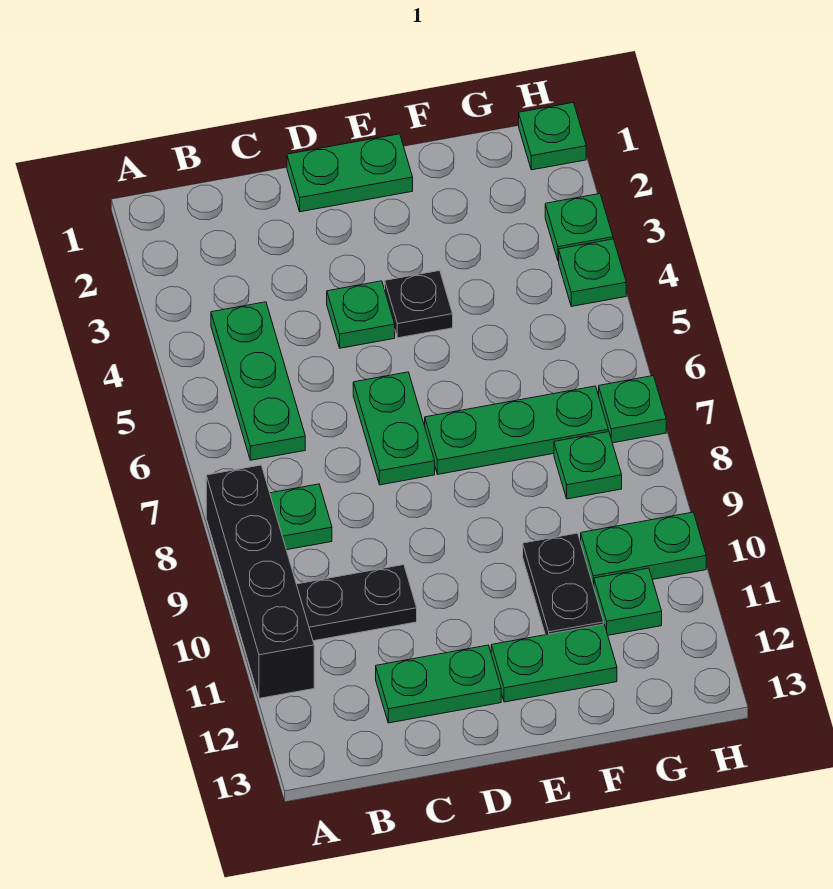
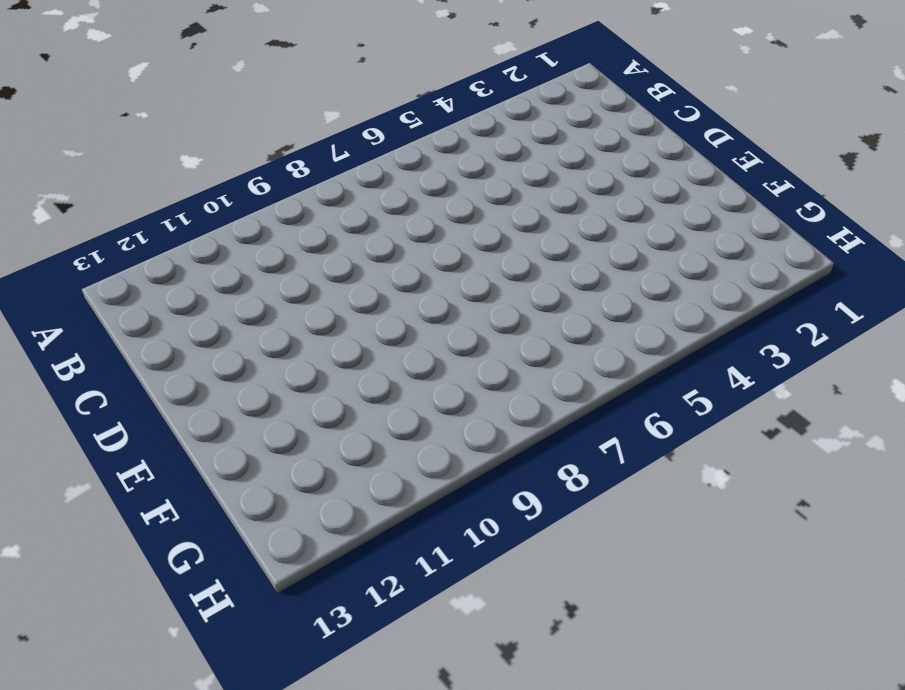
none -> black brick A8:A11 level 1
none -> green plate B4:B6 level 1
none -> green plate B8 level 1

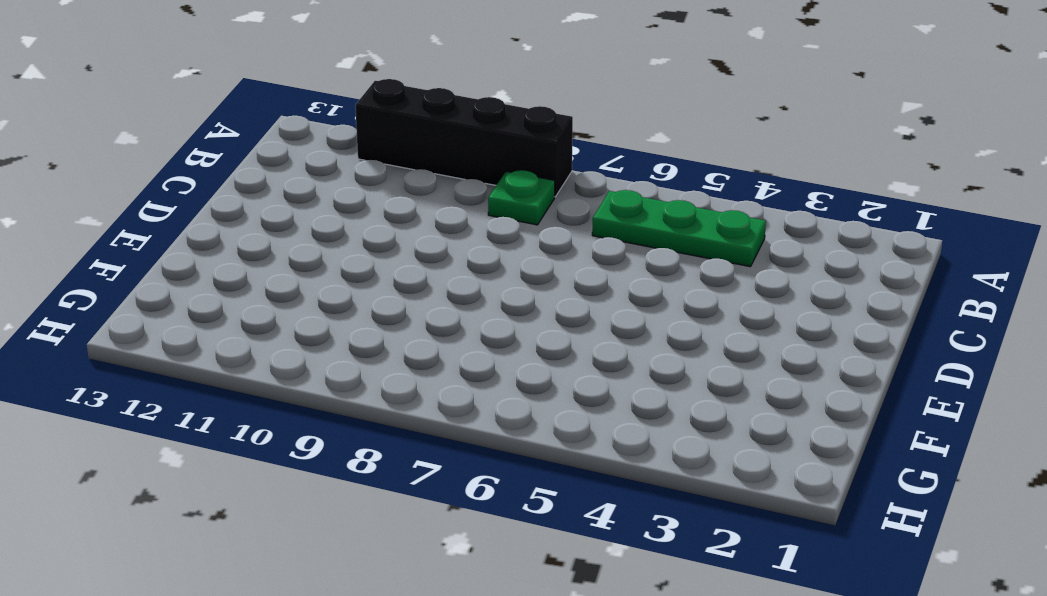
none -> black plate B10:C10 level 1
none -> green plate C12:D12 level 1
none -> green plate D1:E1 level 1

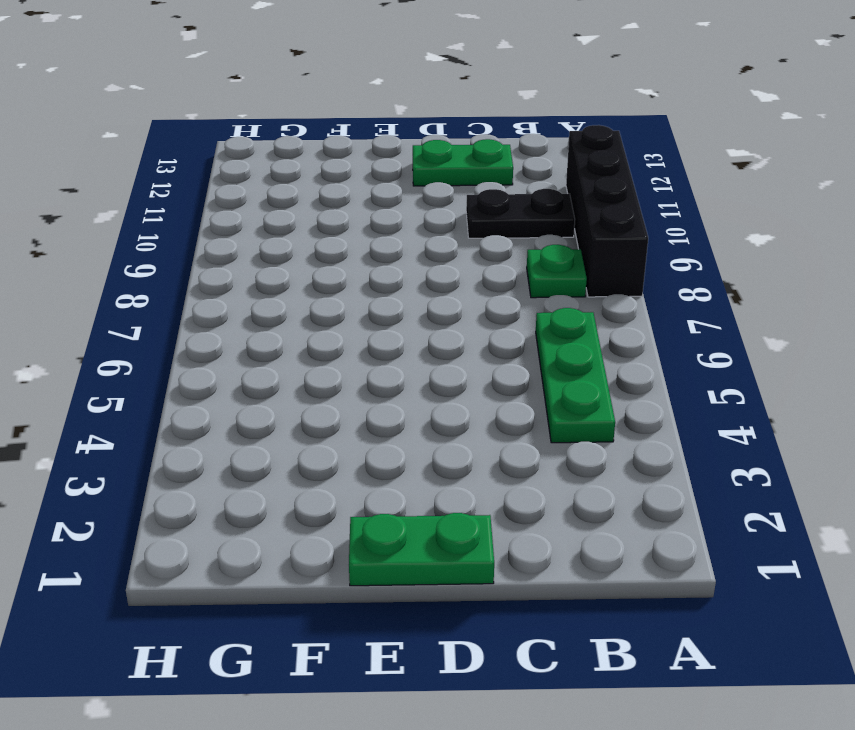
none -> green plate D4 level 1
none -> green plate D6:D7 level 1
none -> black plate E4 level 1

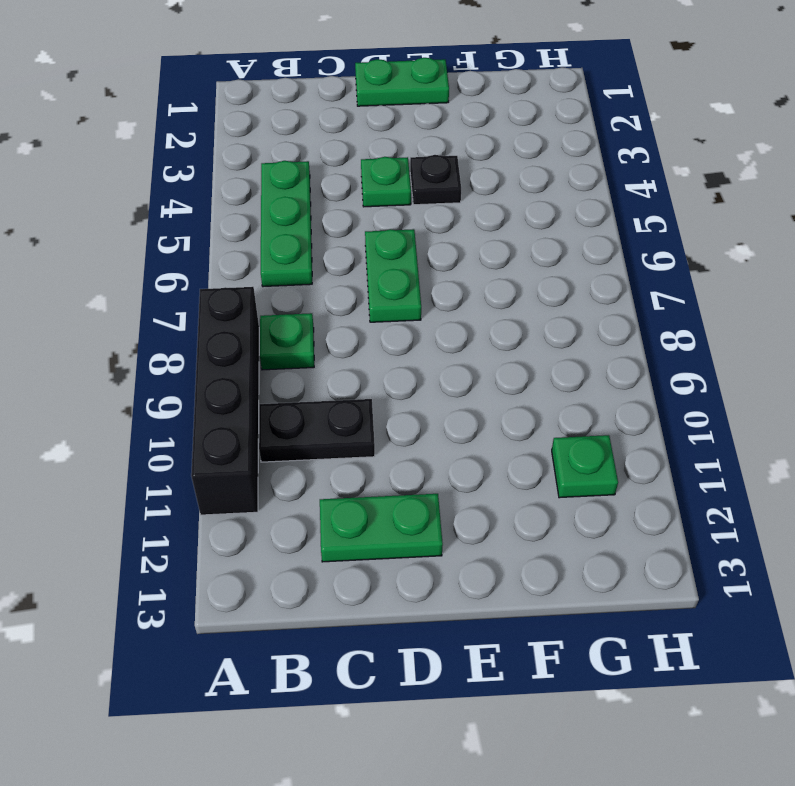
none -> green plate E7:G7 level 1
none -> green plate E12:F12 level 1
none -> black plate F10:F11 level 1

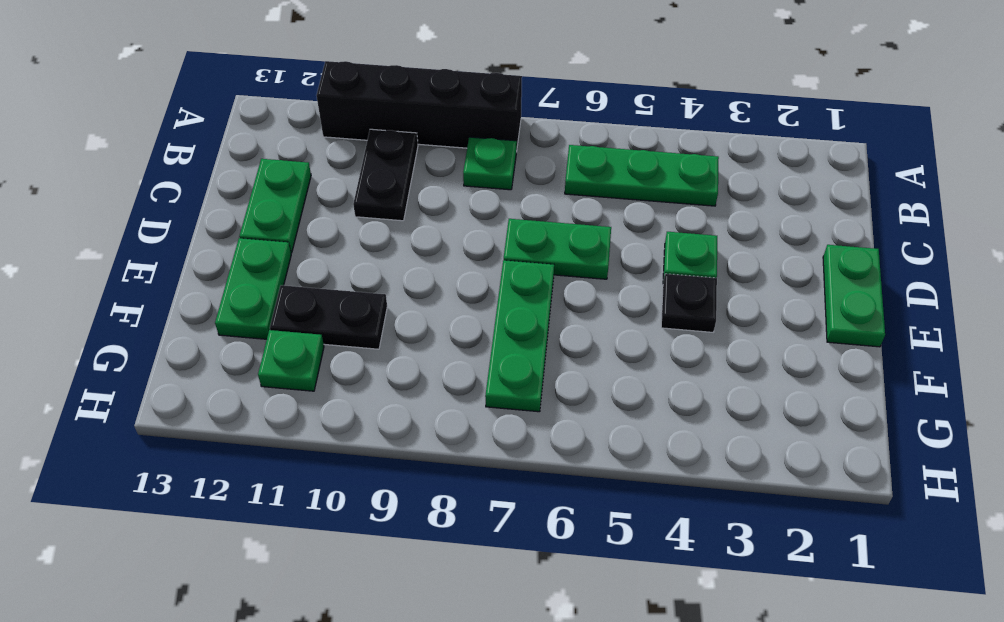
none -> green plate G8 level 1
none -> green plate G10:H10 level 1
none -> green plate H1 level 1

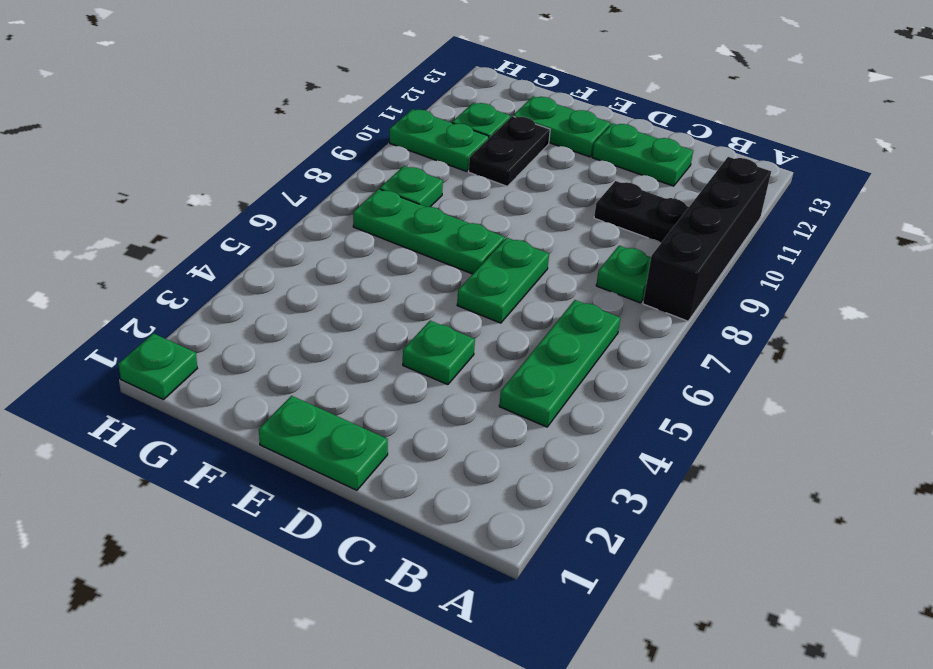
none -> black plate E4 level 1
none -> green plate H3 level 1
none -> green plate H4 level 1

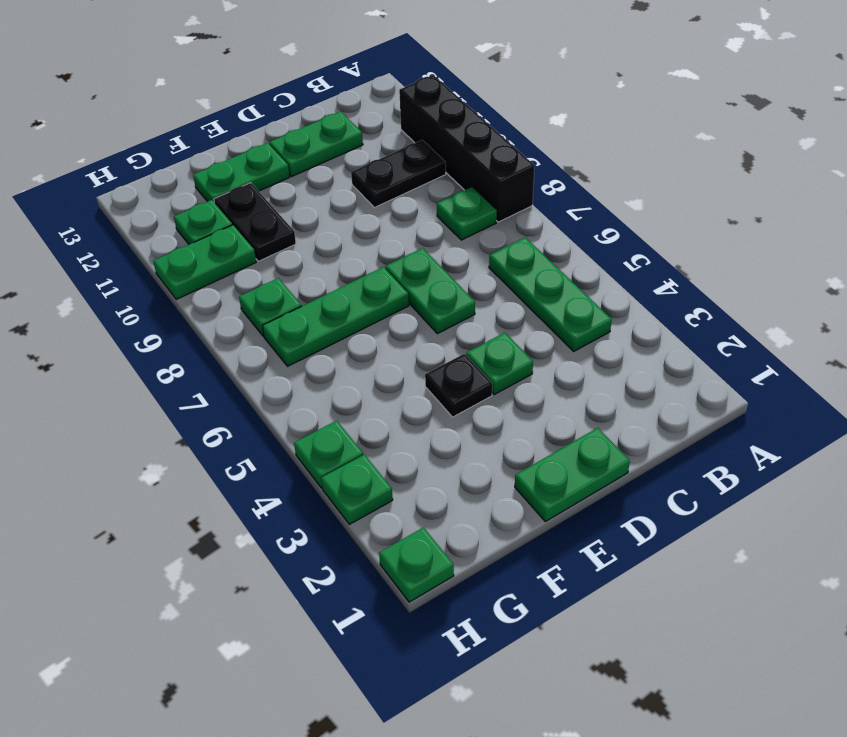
none -> green plate H7 level 1

